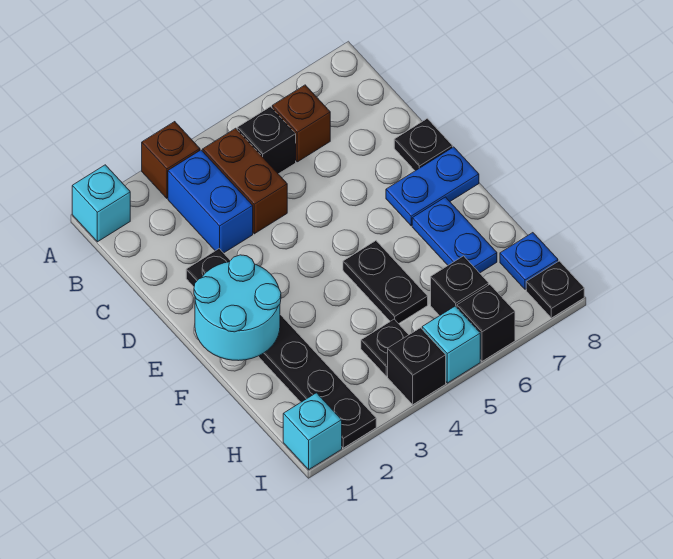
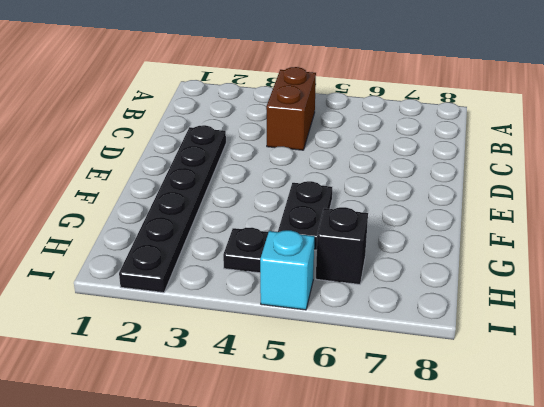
none -> cyan brick A1 level 1
none -> brown brick A3 level 1
none -> blue brick B3:C3 level 1

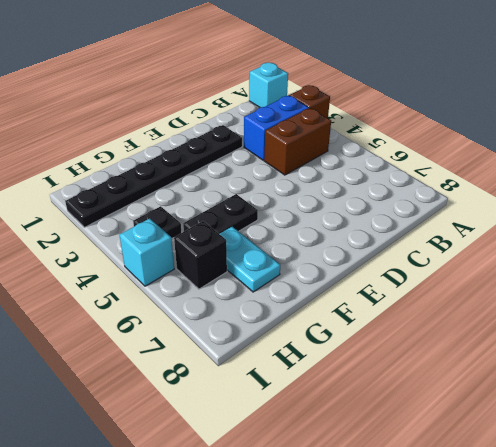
cyan plate G6:G7 level 1 -> blue plate F7:G7 level 1
none -> black brick B5 level 1
none -> brown brick B6 level 1
none -> black plate D8 level 1

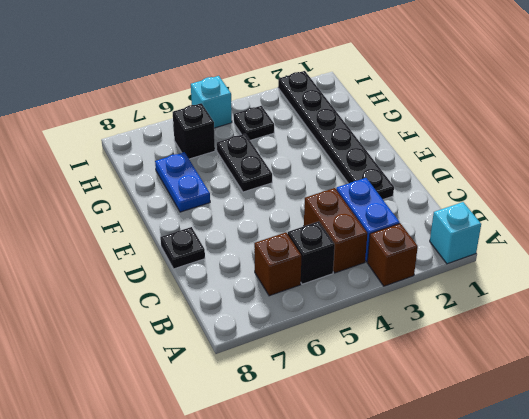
none -> blue plate E7:E8 level 1
none -> blue plate H8 level 1
none -> cyan brick I1 level 1

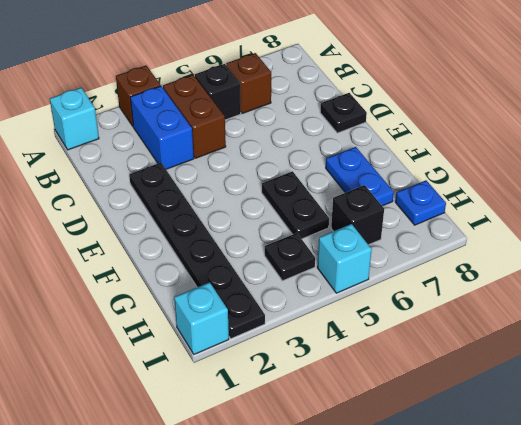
none -> blue plate E7:E8 level 1
none -> black brick I4 level 1
none -> black brick I6 level 1

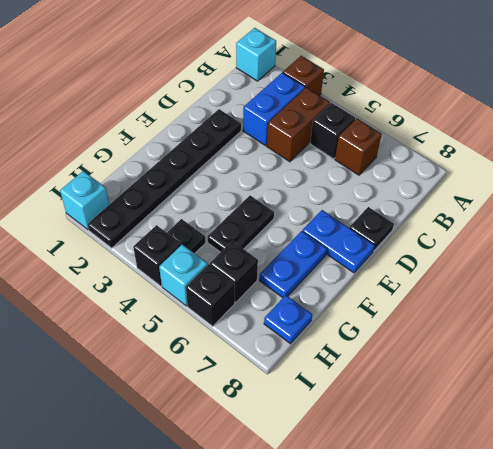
none -> black plate I8 level 1
none -> cyan round brick E1:F2 level 2

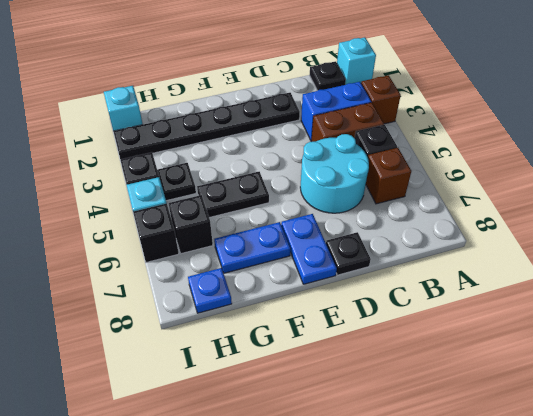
black plate B1 level 1 -> black plate I8 level 1
cyan round brick C5:D6 level 1 -> cyan round brick E1:F2 level 2

